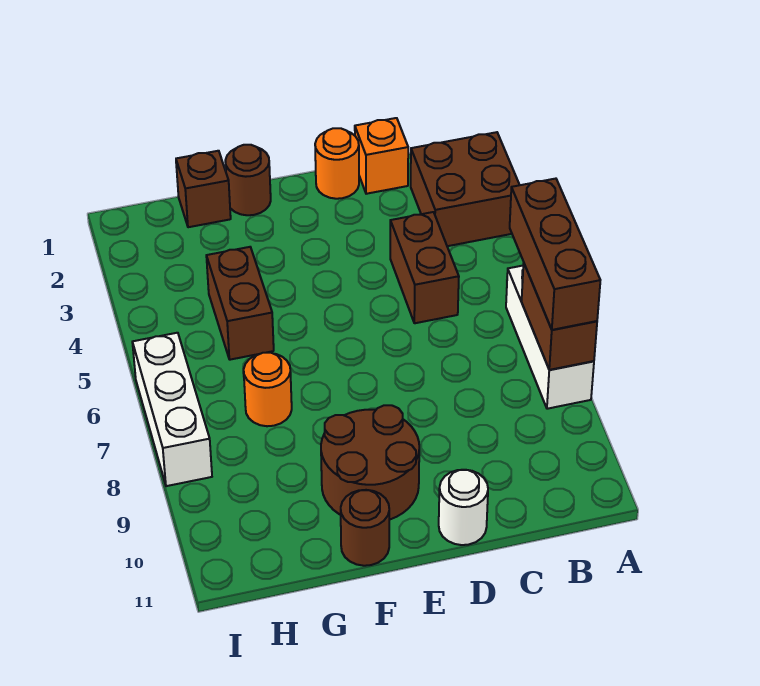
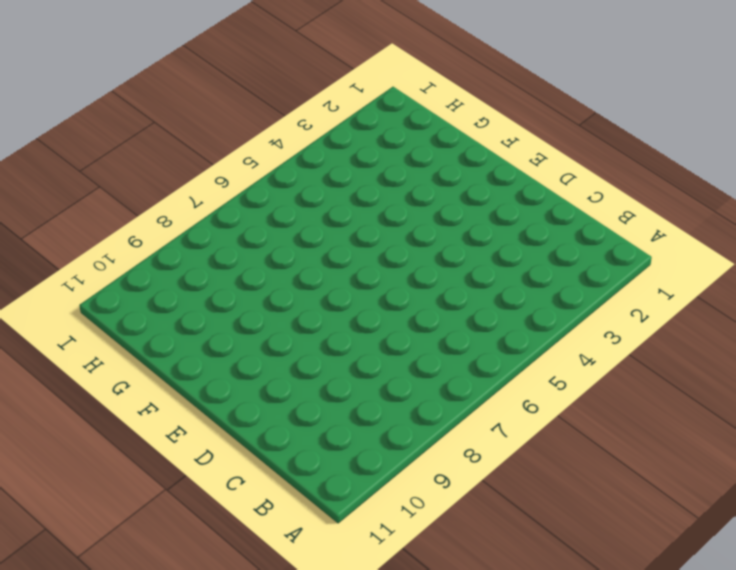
none -> brown brick A2:B3 level 1
none -> white brick A6:A8 level 1
none -> orange brick C1 level 1

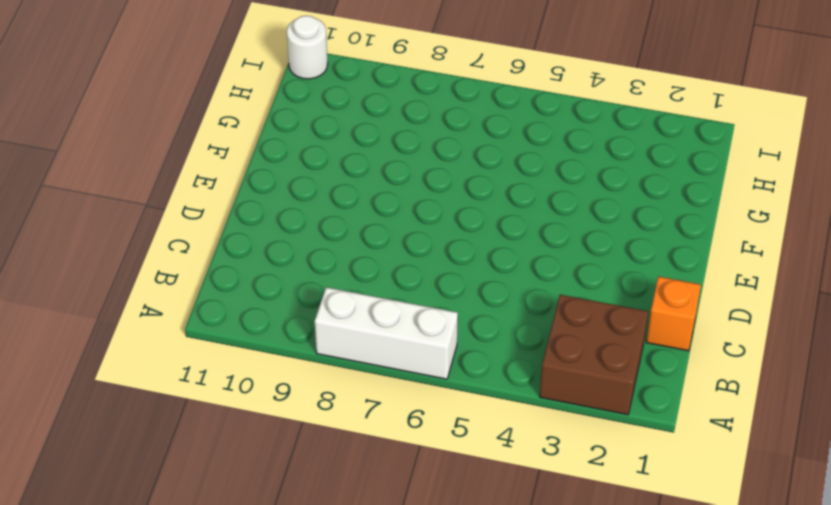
white round brick I11 level 1 -> white round brick D11 level 1
none -> brown brick C4:C5 level 1
none -> orange round brick D1 level 1
none -> brown round brick E9:F10 level 1

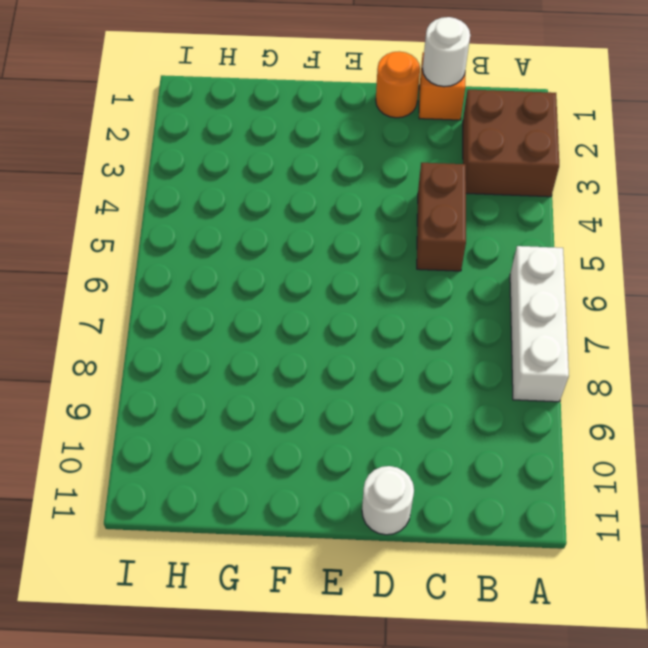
white round brick C1 level 2 -> none
none -> brown round brick E9:F10 level 1
none -> brown round brick F1 level 1
none -> brown round brick F11 level 1

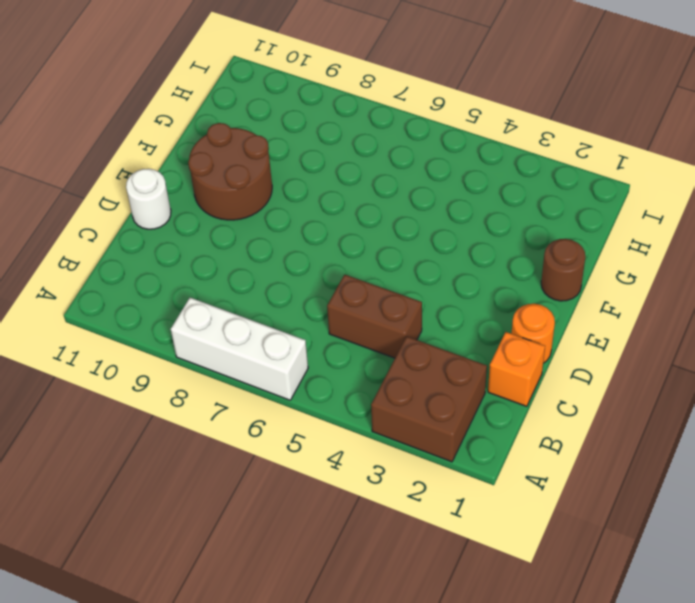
none -> brown round brick F11 level 1
none -> brown brick G1 level 1
none -> brown brick G4:G5 level 1

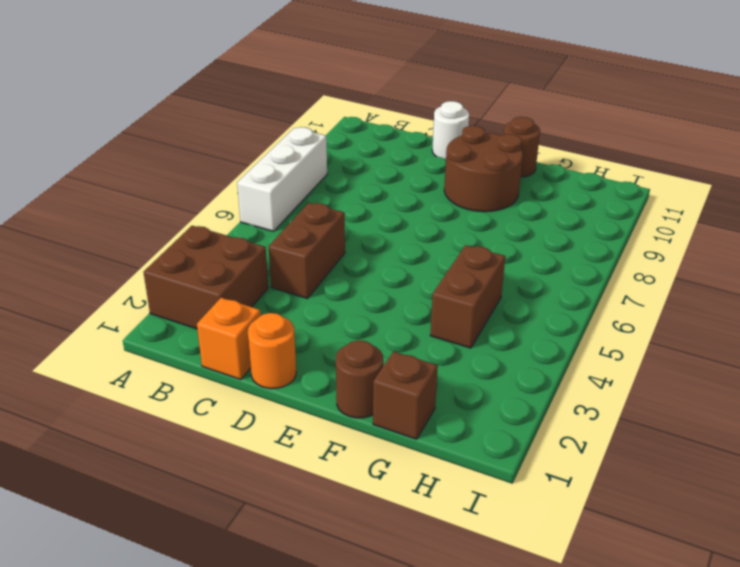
none -> orange round brick G7 level 1
none -> white brick I6:I8 level 1
none -> brown brick A7:A8 level 2

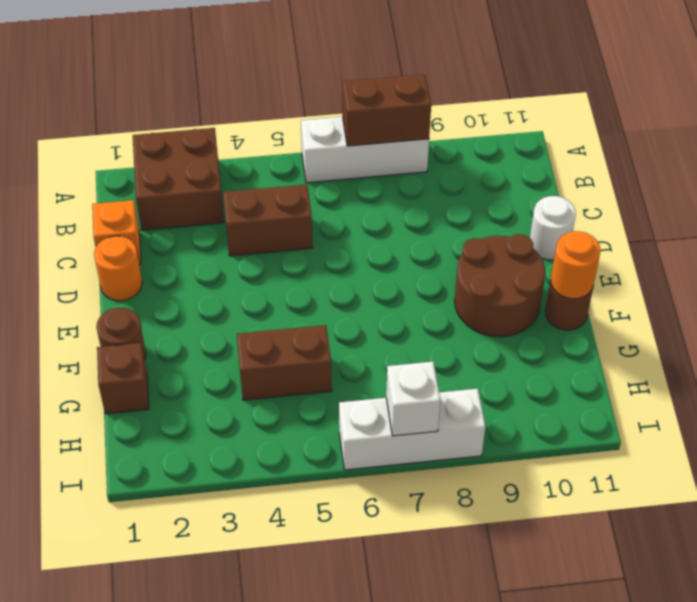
orange round brick F11 level 2 -> orange round brick G7 level 1
white brick I7 level 2 -> none
none -> brown brick A6:A8 level 3

